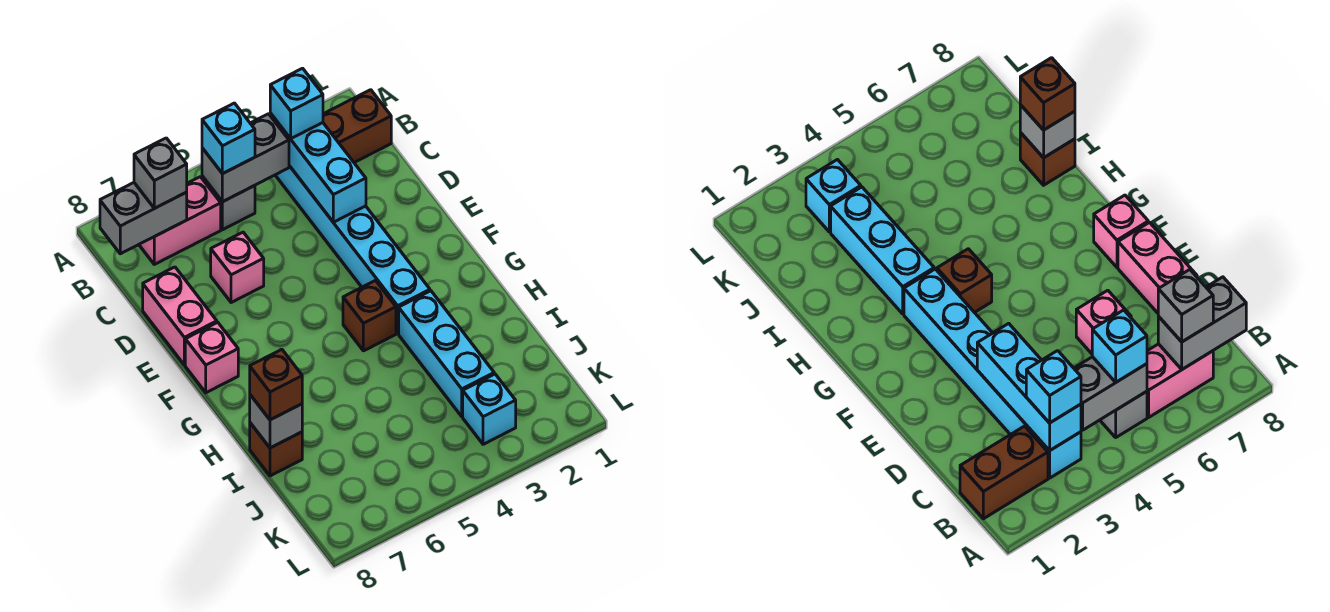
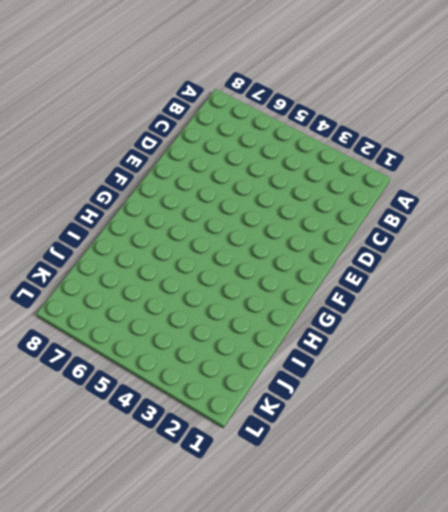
none -> brown brick B1:B2 level 1
none -> cyan brick B3:G3 level 1
none -> grey brick B5 level 1

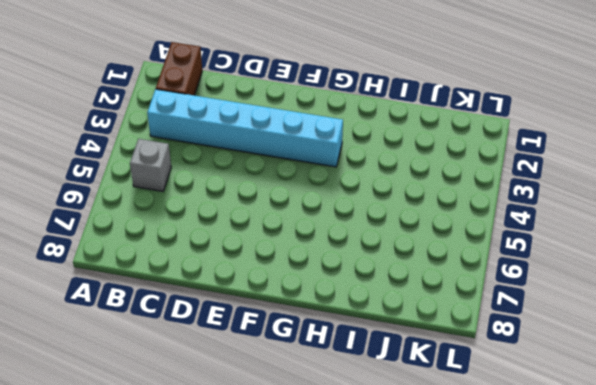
none -> pink brick B6:B7 level 1
none -> pink brick D6 level 1
none -> pink brick D8:E8 level 1

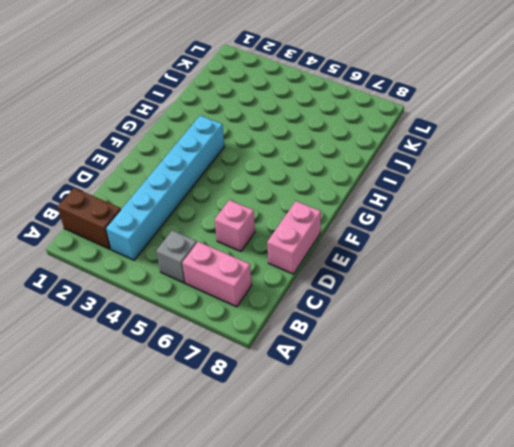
none -> pink brick F8 level 1
none -> brown brick G4 level 1
none -> cyan brick H3:J3 level 1

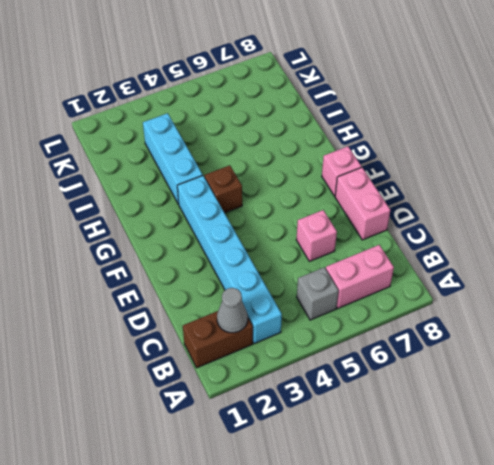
grey cone B2 level 2 -> none
none -> brown brick I8 level 1
none -> cyan brick K3 level 1
none -> cyan brick B3:D3 level 2

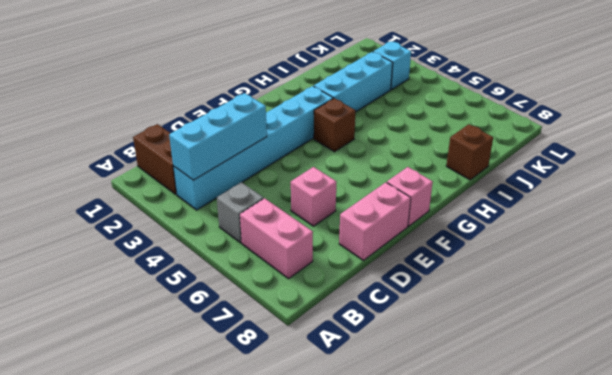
none -> grey brick B4:B5 level 2
none -> grey brick B7:B8 level 2
none -> grey brick I8 level 2

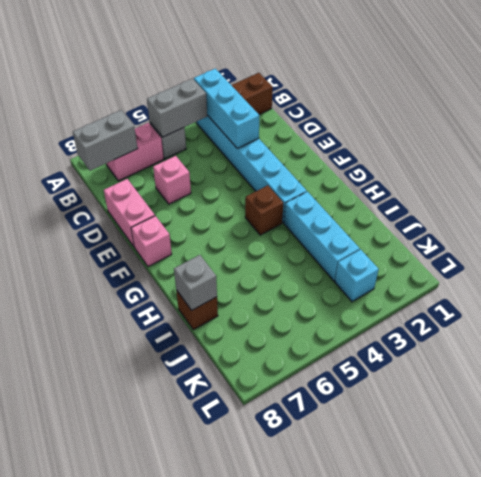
none -> cyan brick B3 level 3
none -> cyan brick B5 level 3
none -> grey brick B7 level 3

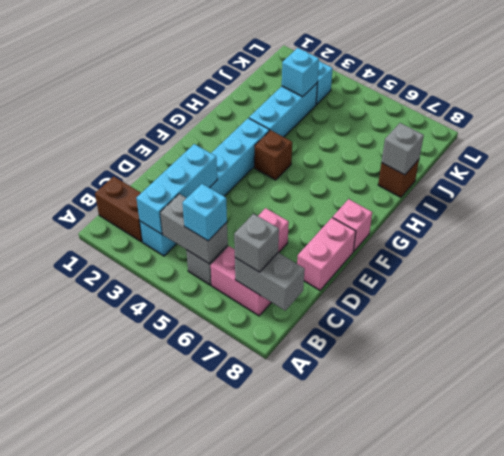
cyan brick J3 level 2 -> cyan brick B3 level 3
none -> brown brick I8 level 3

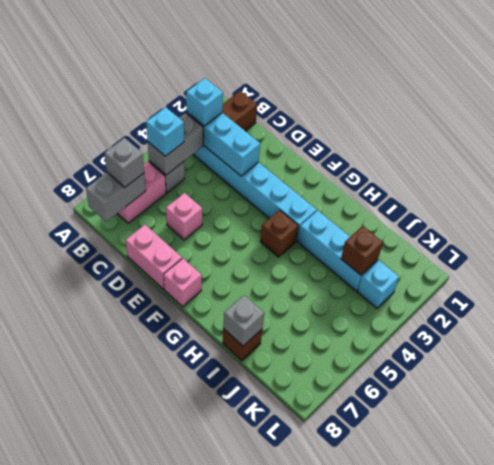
brown brick J3 level 2 -> brown brick I8 level 3

